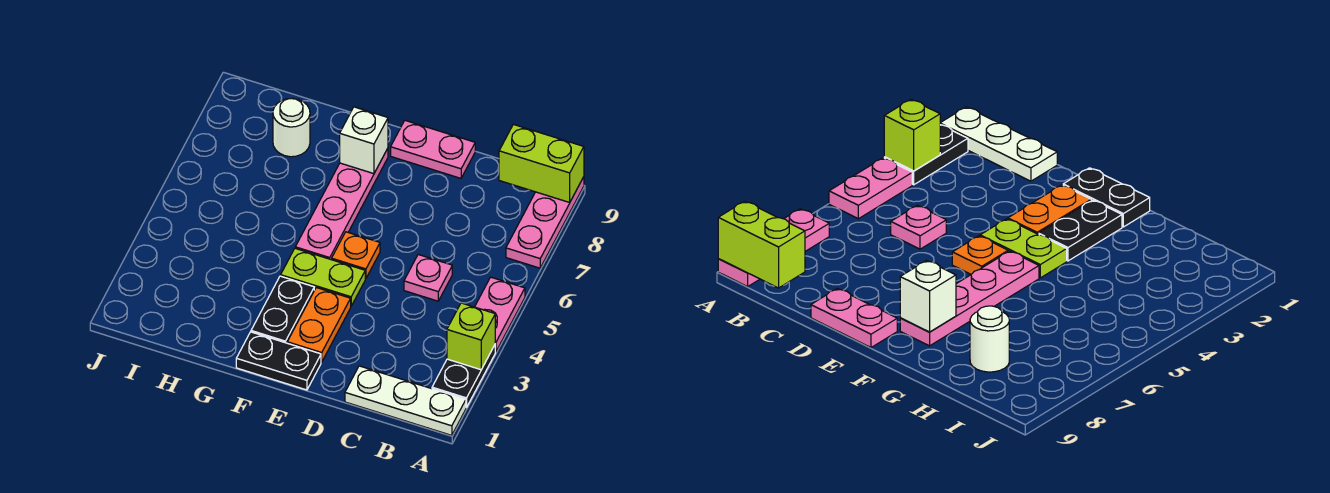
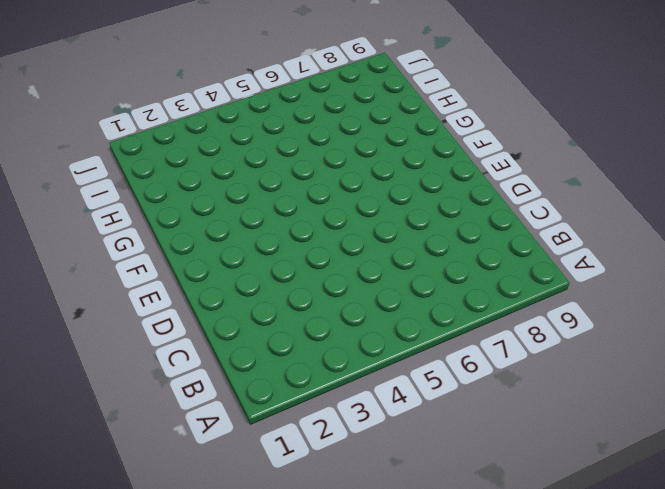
none -> white plate A1:C1 level 1
none -> black plate A2:A3 level 1
none -> pink plate A4:A5 level 1

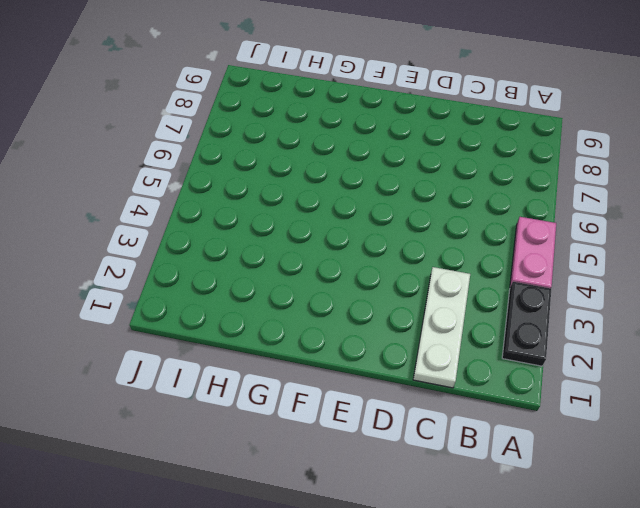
white plate C1:C3 level 1 -> white plate A1:C1 level 1
none -> pink plate A7:A9 level 1
none -> pink plate C5 level 1
none -> pink plate D9:E9 level 1

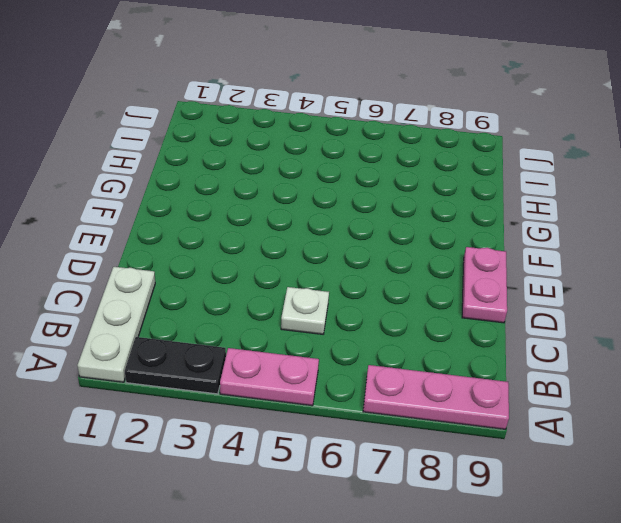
white plate C5 level 1 -> pink plate C5 level 1
none -> black plate E1:F1 level 1
none -> orange plate E2:E3 level 1
none -> lime plate E4:F4 level 1

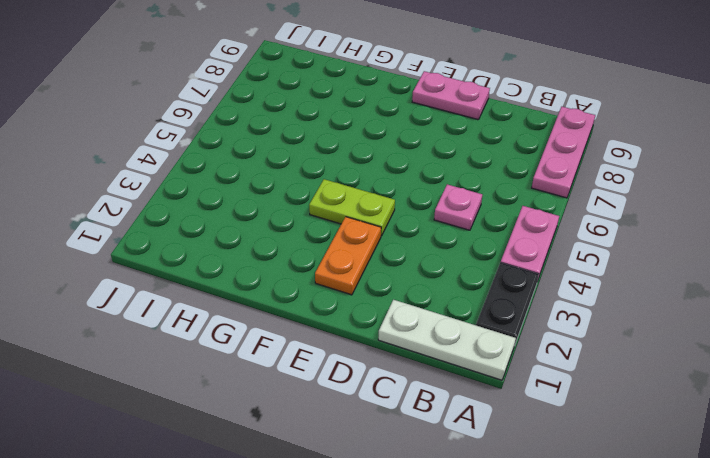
none -> black plate E1:F1 level 1
none -> orange plate E5 level 1
none -> black plate F2:F3 level 1

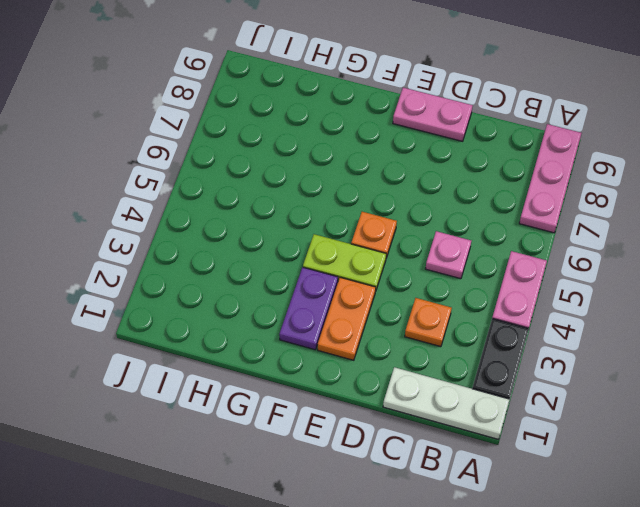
orange plate C3 level 1 -> none
purple plate F2:F3 level 1 -> black plate F2:F3 level 1
none -> black plate E1:F1 level 1
none -> pink plate F5:F8 level 1
none -> white round brick H8 level 1

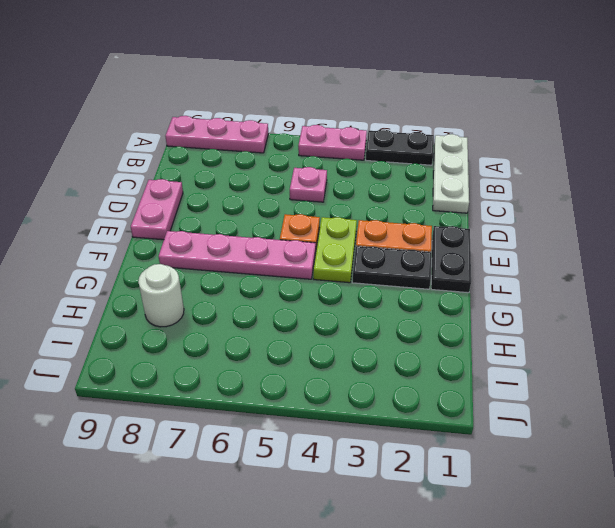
none -> lime brick A3 level 2
none -> lime brick A9:B9 level 2
none -> white brick F8 level 2

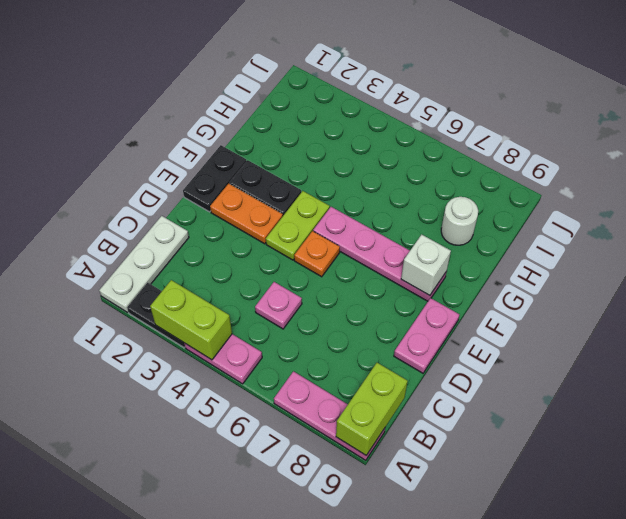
lime brick A3:A4 level 2 -> lime brick A3 level 2

